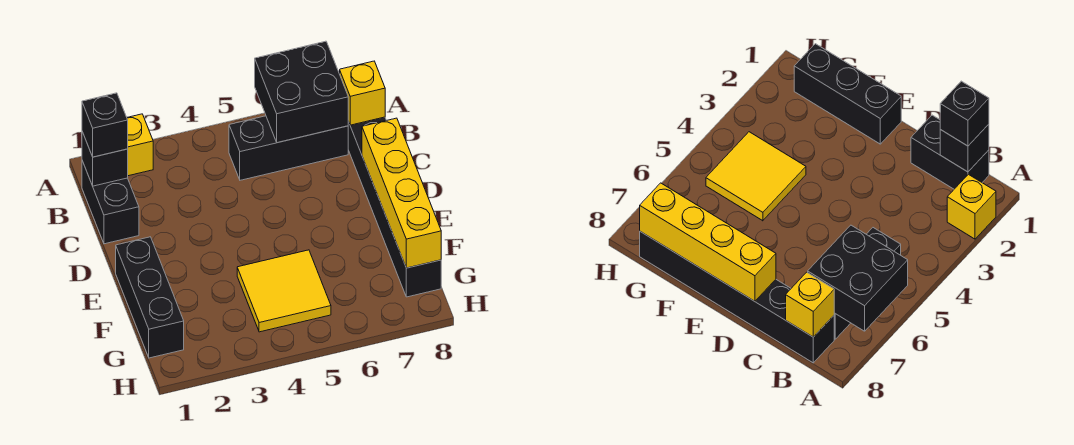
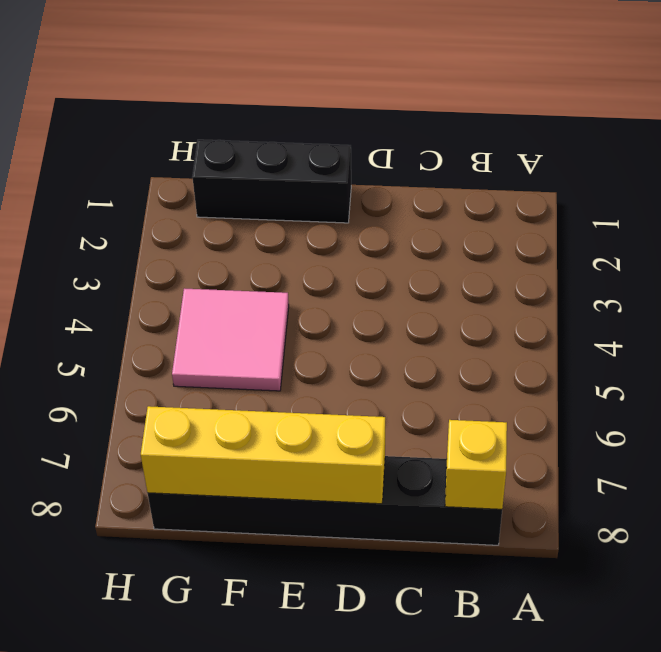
pink tile F4:G5 level 1 -> yellow tile F4:G5 level 1
none -> yellow brick A2 level 1
none -> black brick B1:C1 level 1

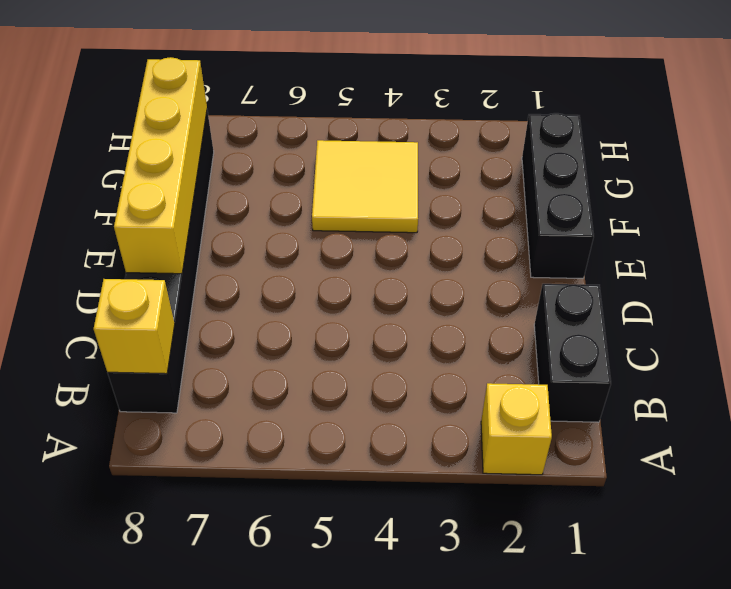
none -> black brick B5:B7 level 1
none -> black brick A6:B7 level 2

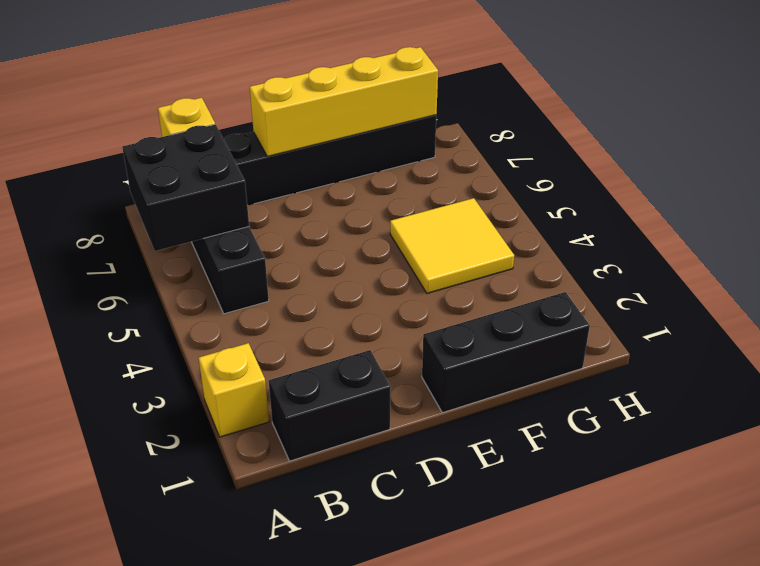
none -> black brick B1 level 2
none -> black brick B1 level 3

